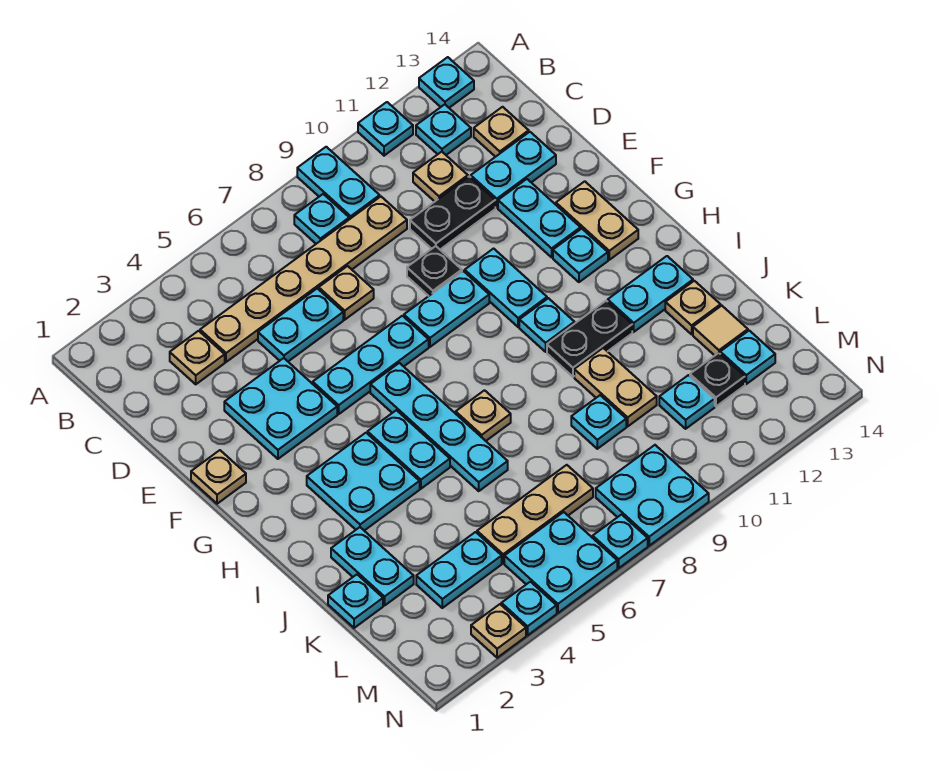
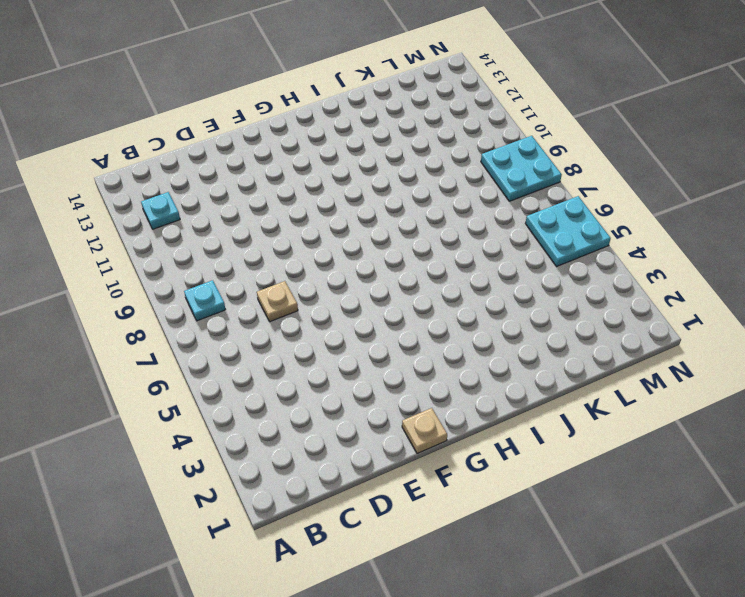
none -> cyan plate A9:B9 level 1
none -> cyan plate A11 level 1
none -> cyan plate A13 level 1
none -> tan plate C3 level 1

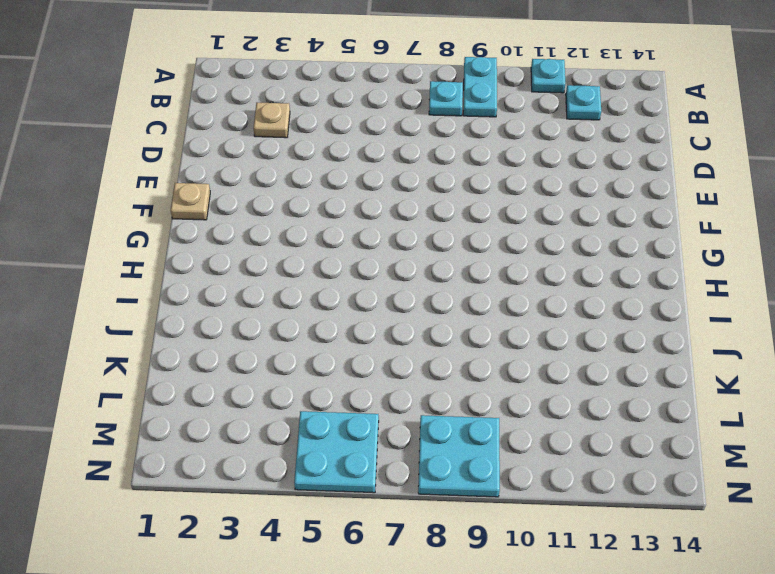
none -> cyan plate A13 level 1
none -> tan plate C4:C9 level 1
none -> tan plate C11 level 1
none -> tan plate C13 level 1

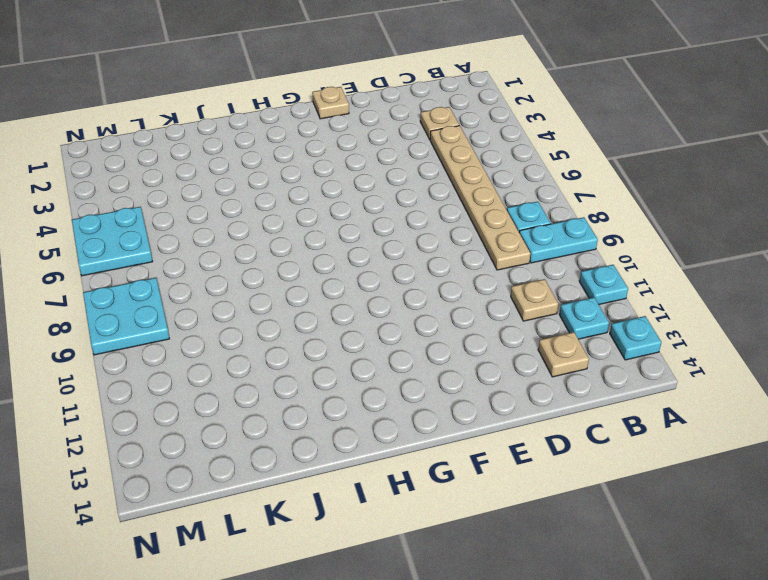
none -> cyan plate D5:D6 level 1
none -> tan plate D7 level 1
none -> black plate D10:D11 level 1
none -> cyan plate D12:D13 level 1

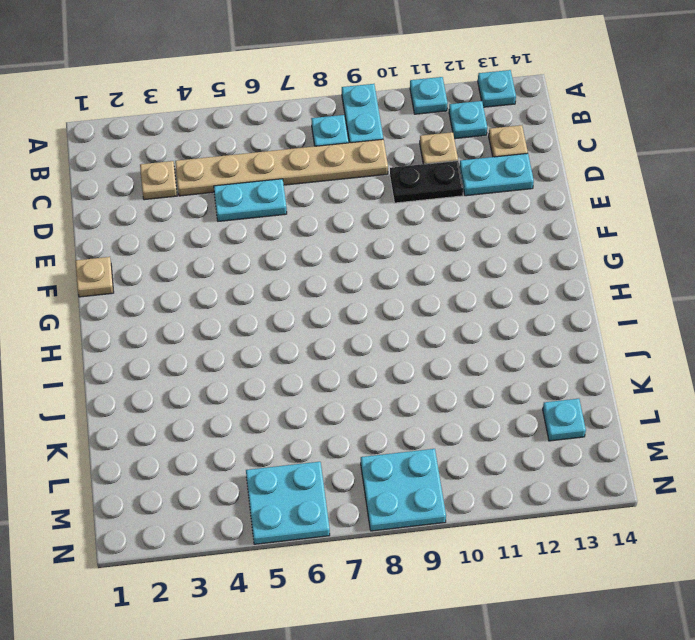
none -> tan plate D7 level 1
none -> cyan plate E3:F4 level 1
none -> black plate E9 level 1
none -> cyan plate E12:F12 level 1

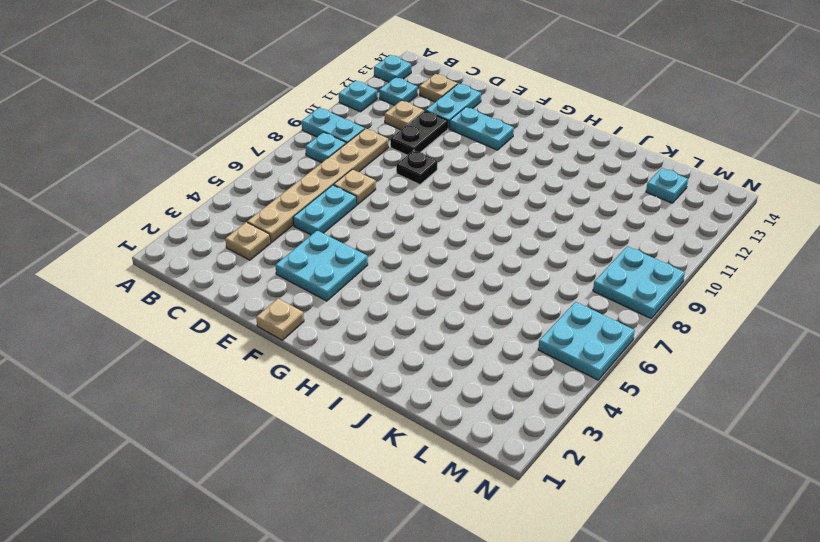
none -> cyan plate F5:F7 level 1
none -> cyan plate F8:F9 level 1
none -> cyan plate F10:G10 level 1
none -> tan plate F13:G13 level 1

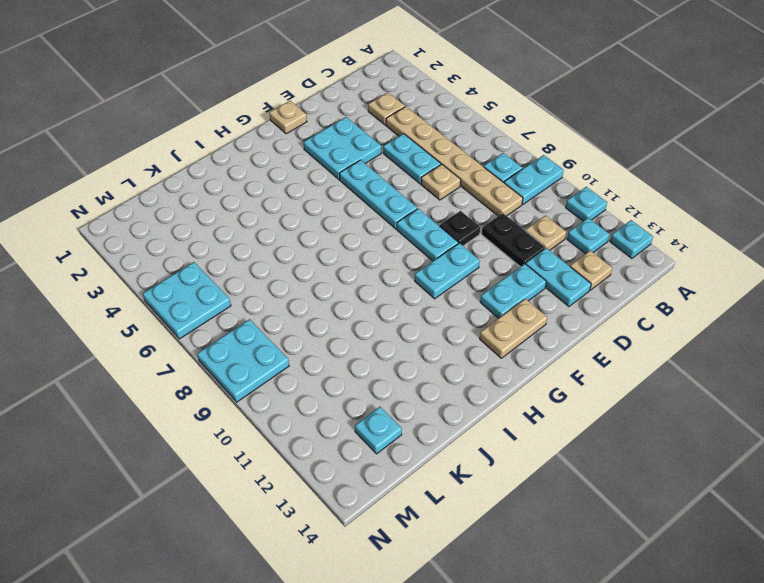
none -> cyan plate G6:J6 level 1
none -> cyan plate G12 level 1
none -> cyan plate H3:I4 level 1
none -> cyan plate H5:I5 level 1

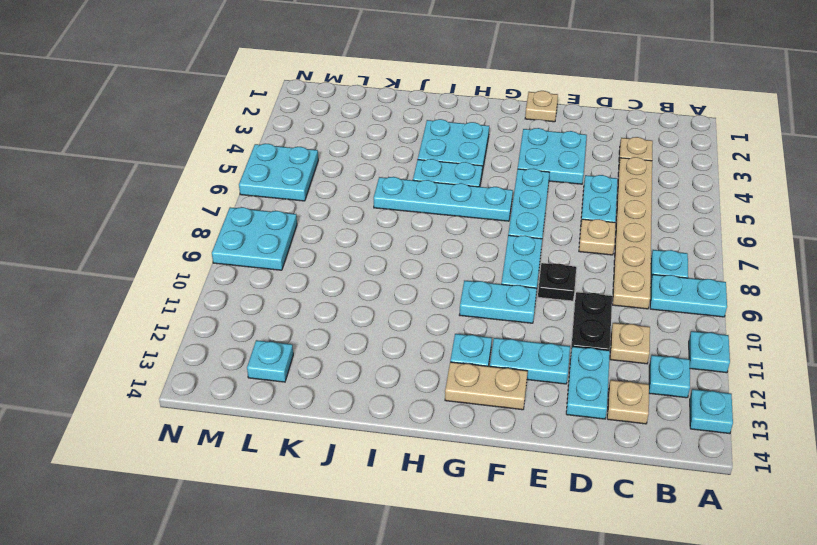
none -> cyan plate H10 level 1
none -> tan plate I7 level 1
none -> black plate I10:I11 level 1
none -> cyan plate I12:I13 level 1

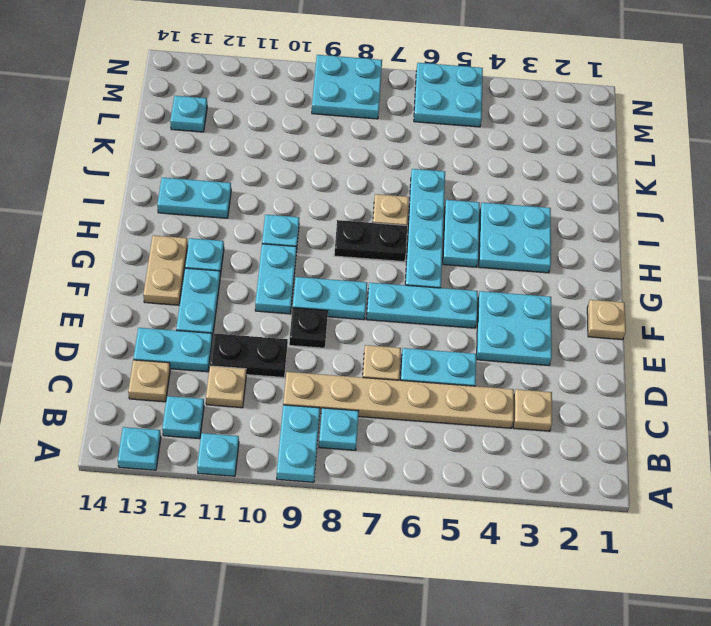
black plate H7:H8 level 1 -> black plate I10:I11 level 1
none -> cyan plate J2:K2 level 1
none -> tan plate J10:K10 level 1
none -> tan plate J13 level 1
none -> cyan plate K1 level 1

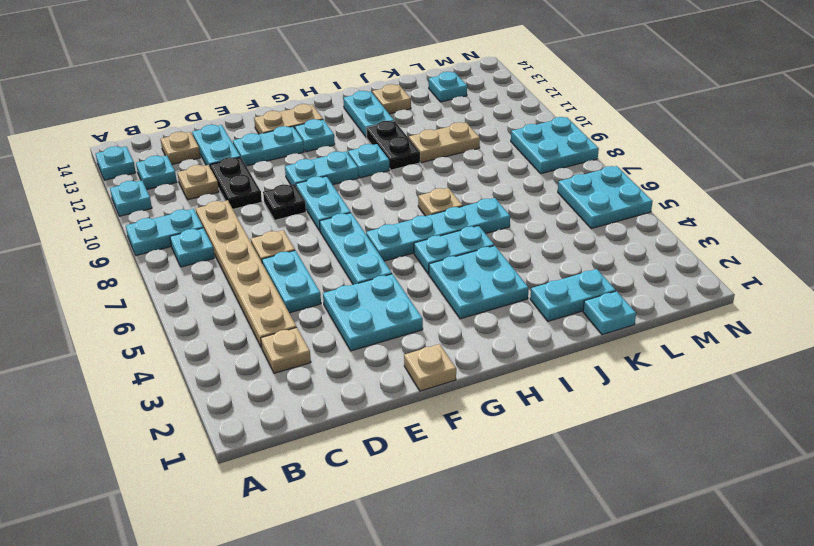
none -> cyan plate K9 level 1
none -> tan tile K13 level 1
none -> cyan plate L3:L4 level 1
none -> tan plate L5:L7 level 1

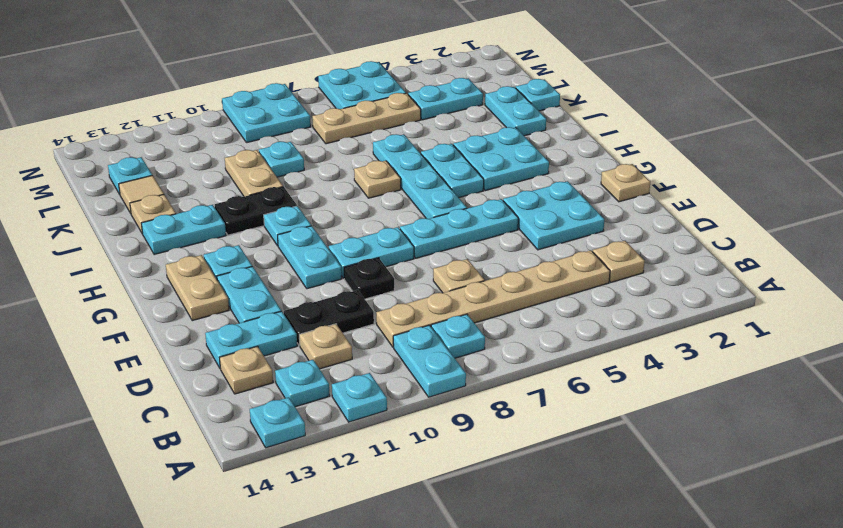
none -> cyan plate D5:D6 level 1
none -> cyan plate L11 level 1
none -> black plate L12 level 1
none -> tan plate N3 level 1

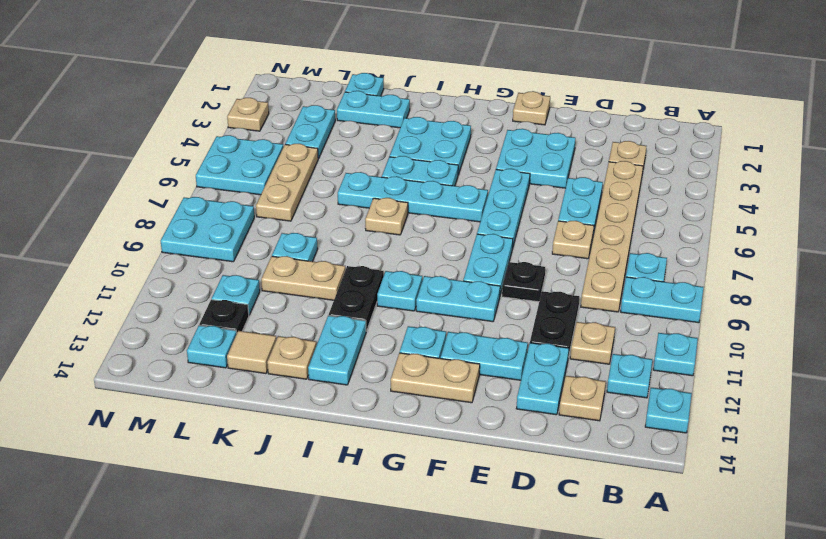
none -> cyan plate N4 level 1
none -> cyan plate N7 level 1

